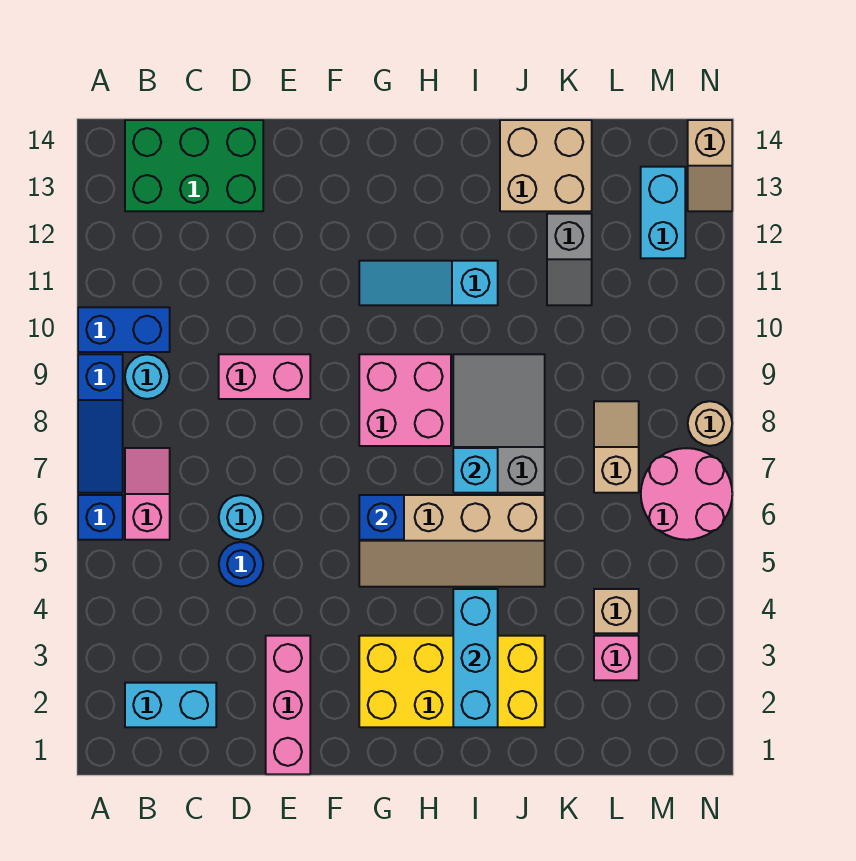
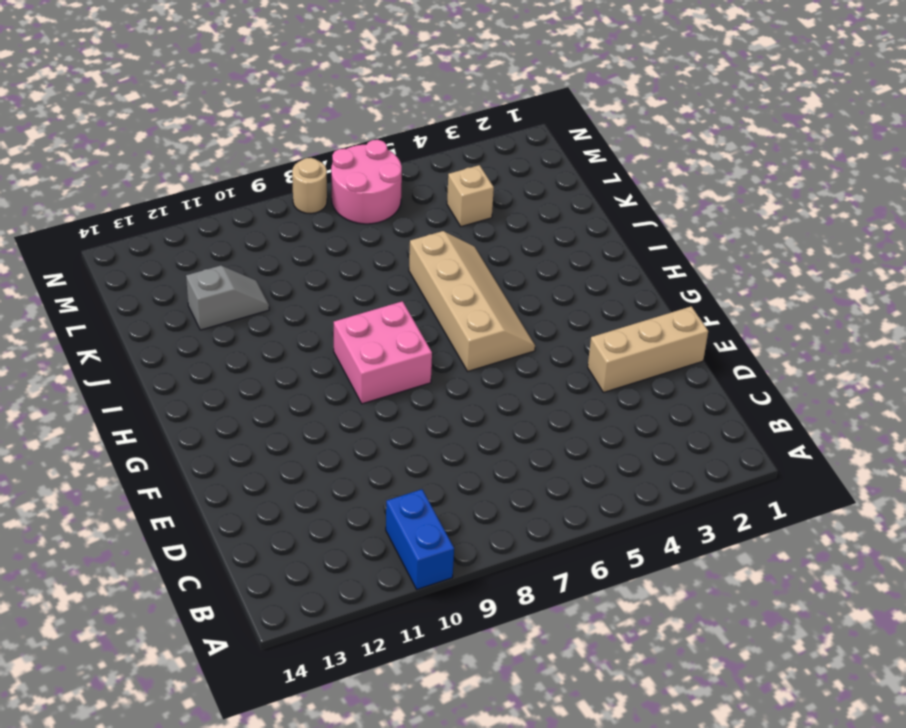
tan brick E1:E3 level 1 -> pink brick E1:E3 level 1
none -> blue brick A6 level 1
none -> blue slope A7:A9 level 1 top 9
none -> cyan brick B2:C2 level 1

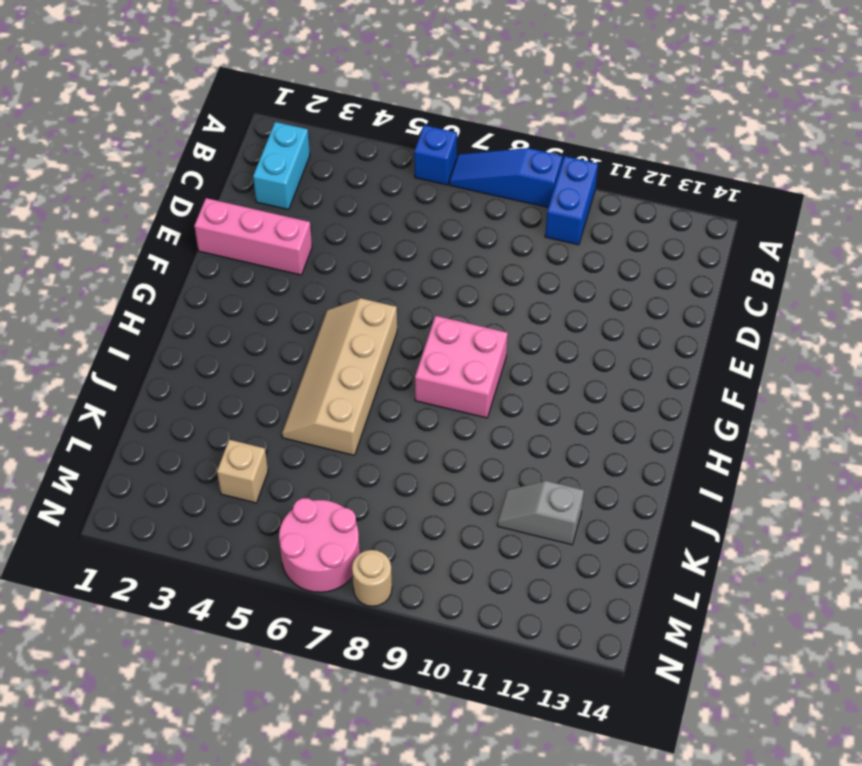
none -> pink slope B6:B7 level 1 top 6
none -> cyan round brick B9 level 1
none -> green brick B13:D14 level 1

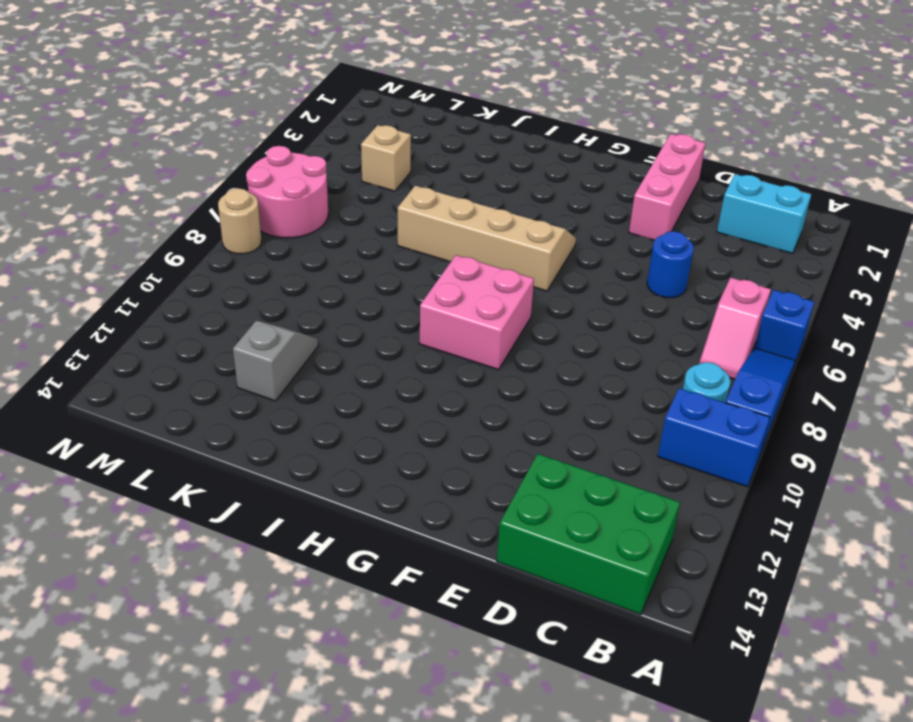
none -> cyan round brick D6 level 1
none -> pink brick D9:E9 level 1
none -> yellow brick G2:J3 level 1

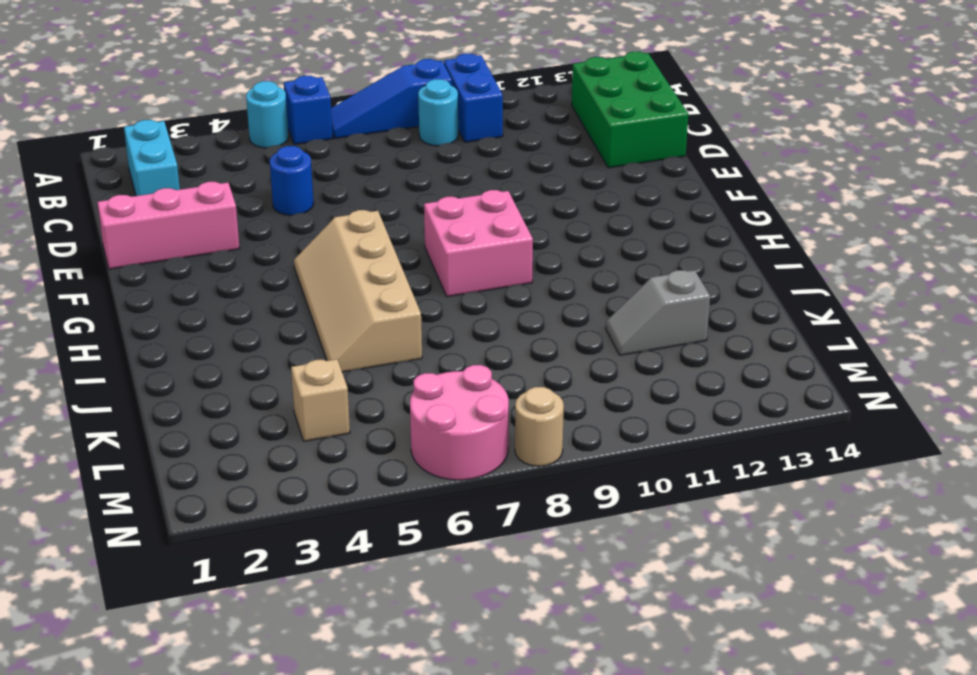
cyan round brick A5 level 1 -> cyan round brick D6 level 1
none -> pink slope B6:B7 level 1 top 6
none -> pink brick D9:E9 level 1
none -> yellow brick G2:J3 level 1

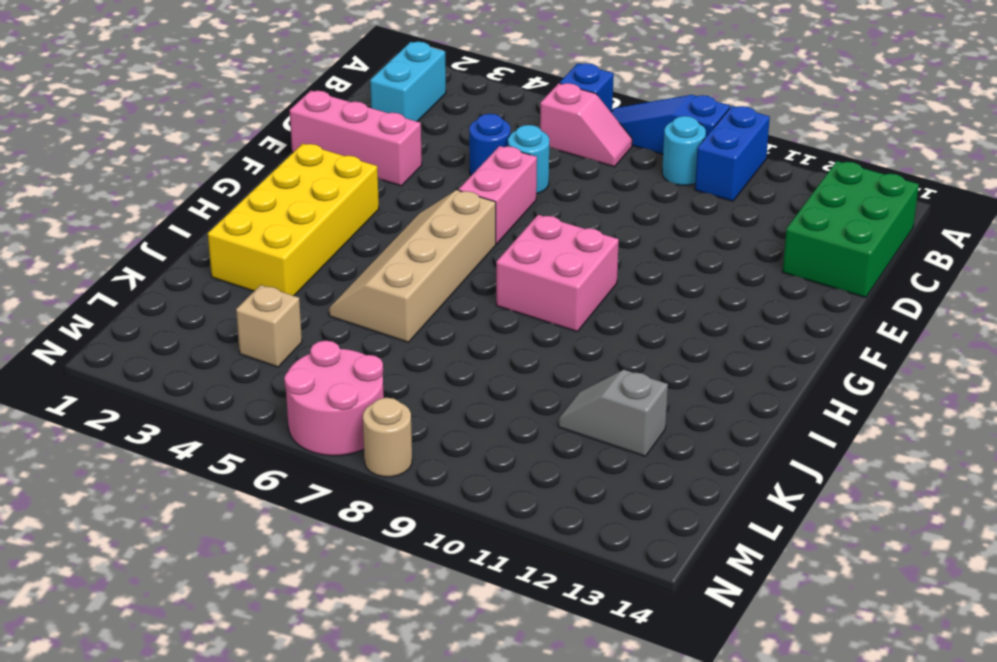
pink brick E6:F6 level 1 -> pink brick D9:E9 level 1
none -> cyan slope G11:I11 level 1 top I
none -> grey slope I7:J9 level 1 top 7
none -> tan brick J13:K14 level 1

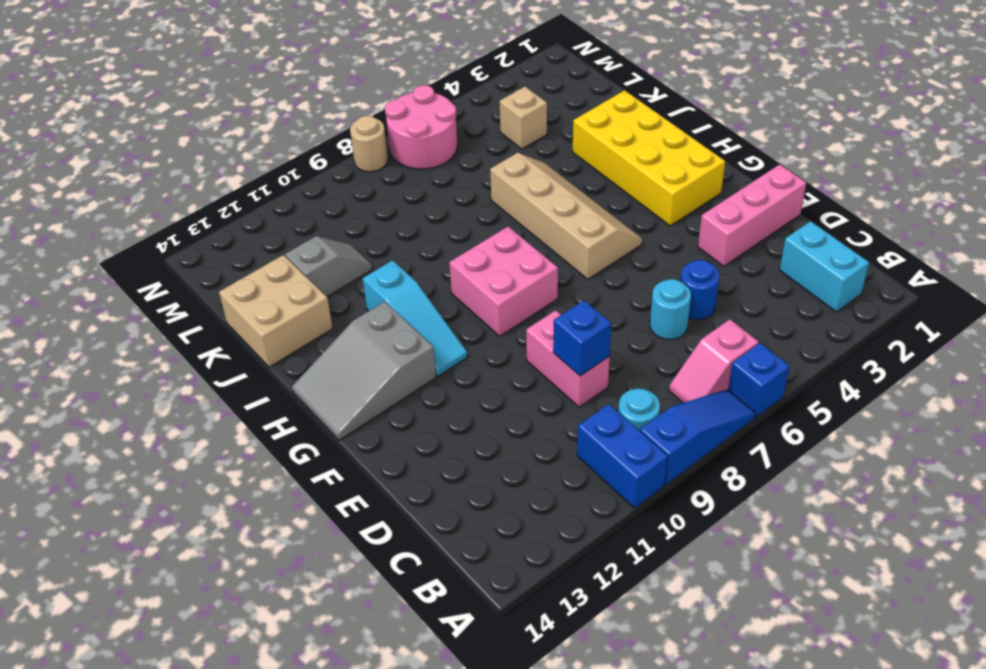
blue brick D9 level 2 -> blue brick G6 level 2
grey slope G12:H14 level 1 top 12 -> grey slope I7:J9 level 1 top 7
none -> green brick B13:D14 level 1
none -> pink brick L3 level 1
none -> tan slope L7:L8 level 1 top 7

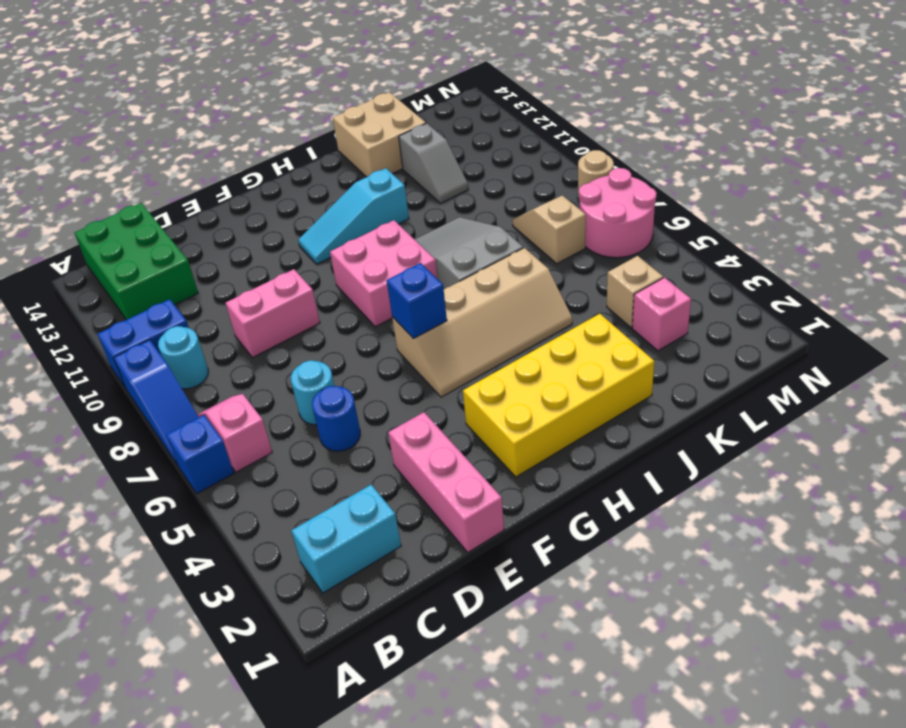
green brick B12:C14 level 1 -> green brick B13:D14 level 1
none -> cyan brick M12:M13 level 1
none -> tan slope N13:N14 level 1 top 14
none -> cyan brick I2:I4 level 2

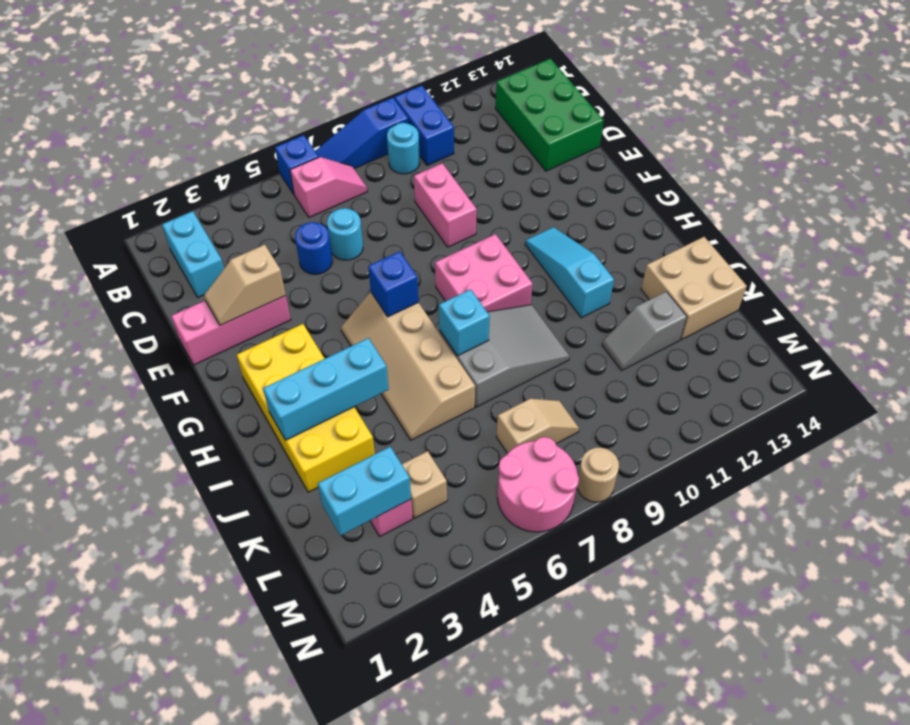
tan slope E2:E3 level 2 top 3 -> tan slope N13:N14 level 1 top 14
cyan brick L2:L3 level 2 -> cyan brick M12:M13 level 1

